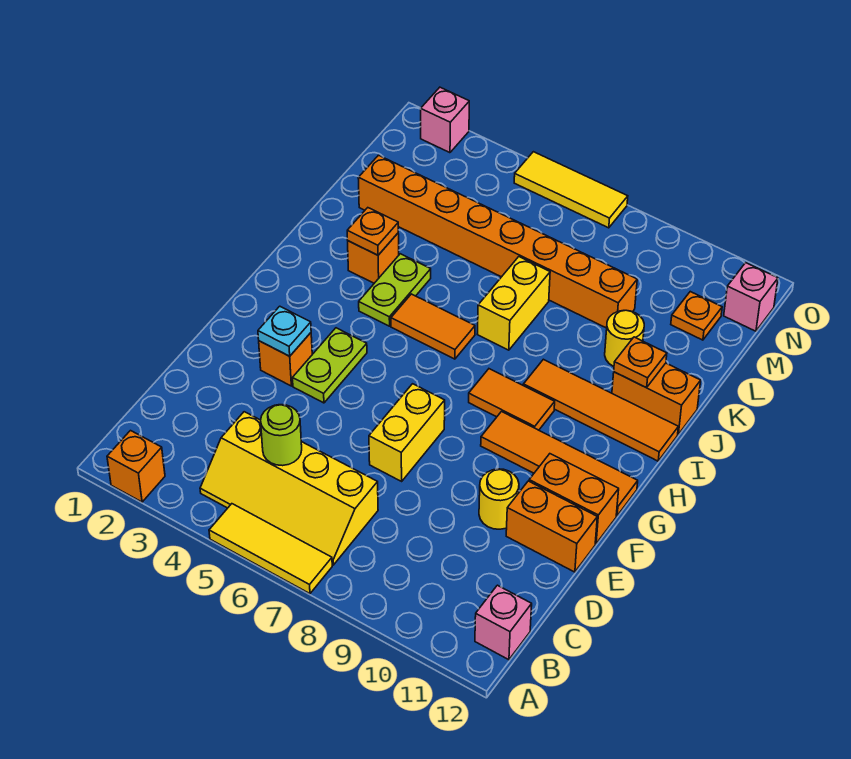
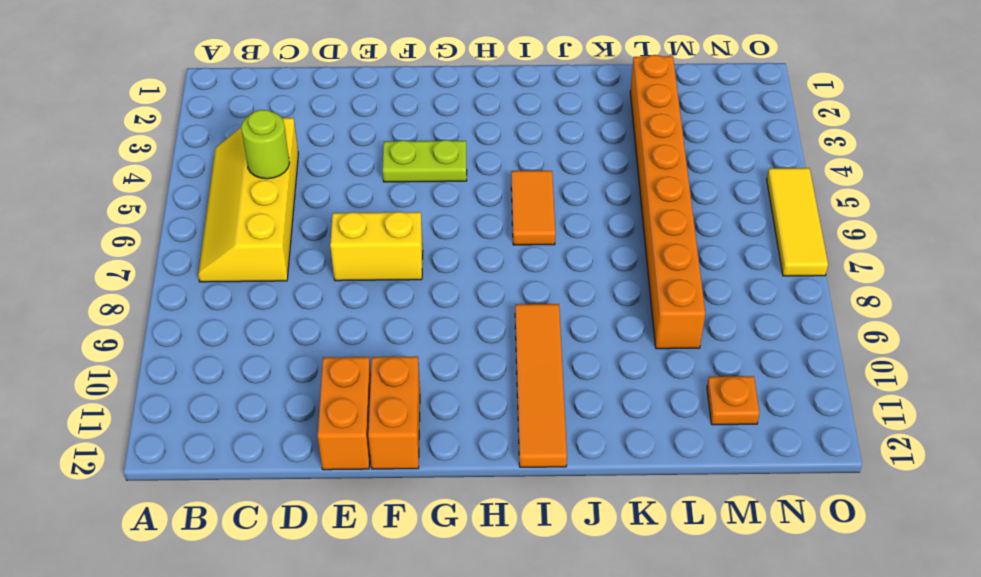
none -> orange brick A2 level 1
none -> yellow tile A5:A7 level 1
none -> pink brick B12 level 1

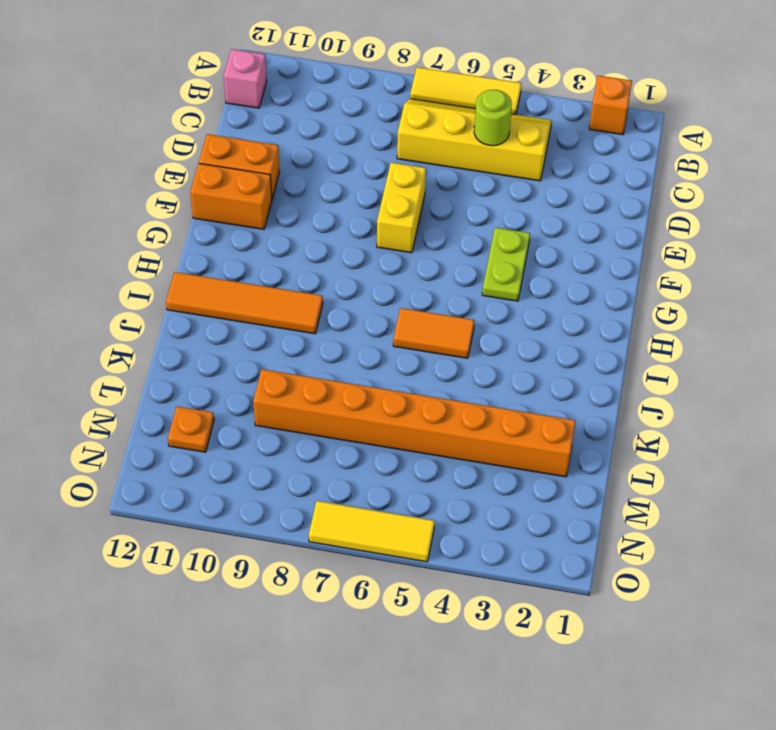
none -> yellow round brick E10 level 1
none -> orange brick F3 level 1
none -> orange tile G9:G12 level 1

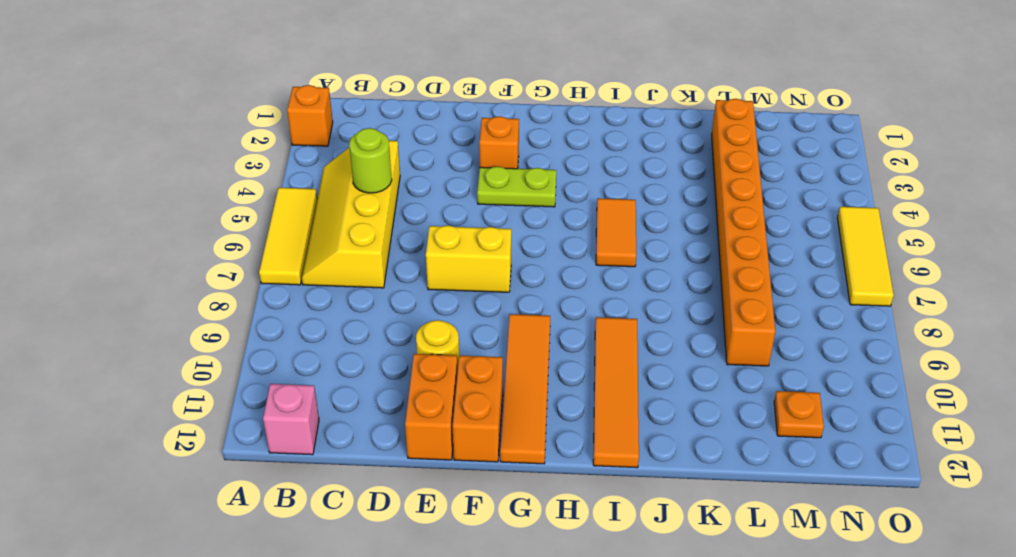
none -> orange tile H8:H9 level 1
none -> lime plate I4:J4 level 1
none -> orange brick J3 level 1

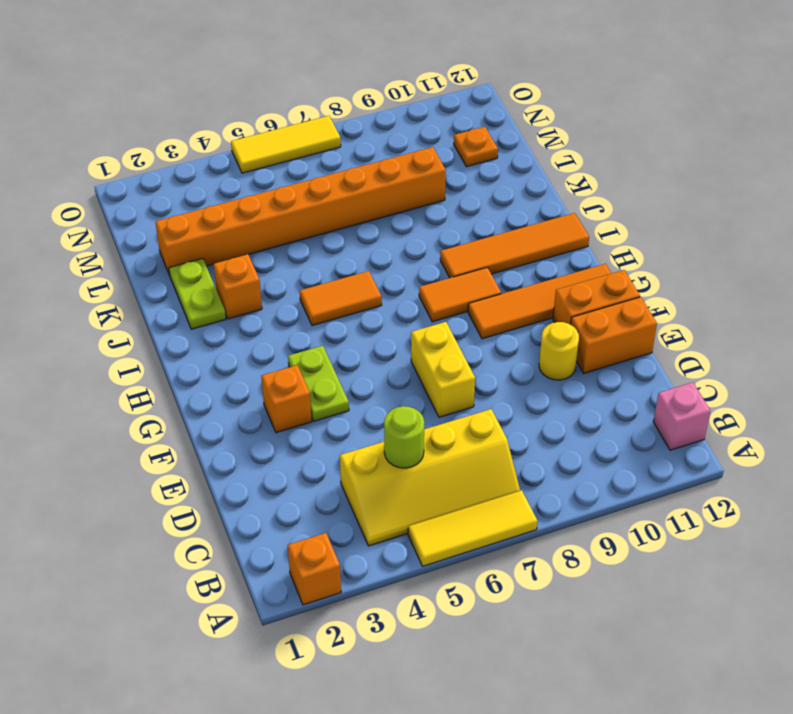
lime plate J2:K2 level 1 -> lime plate I4:J4 level 1
none -> yellow brick J7:K7 level 1
none -> orange brick J11:J12 level 1
none -> yellow round brick K10 level 1

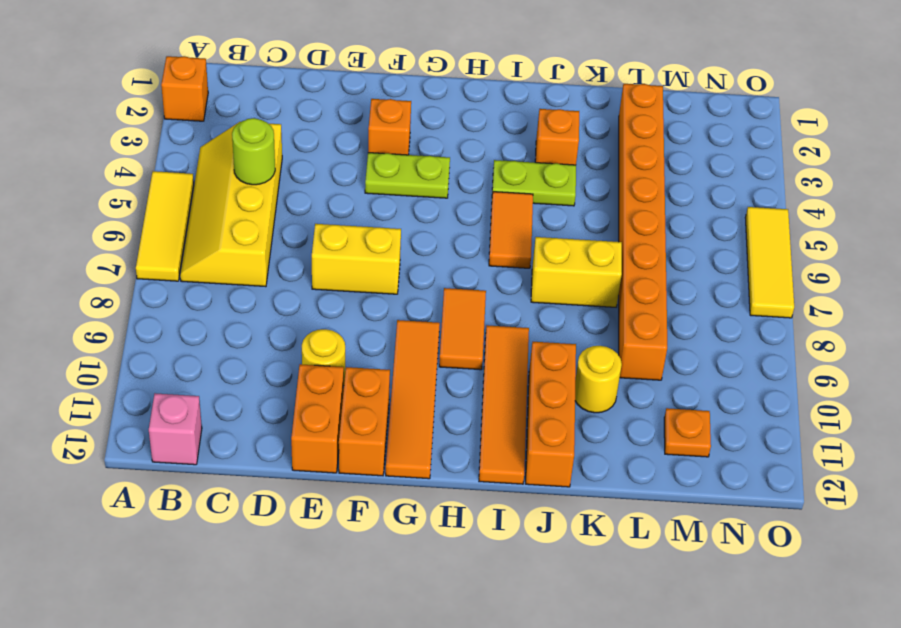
orange brick J10:J12 level 1 -> orange brick J11:J12 level 1
none -> pink brick N12 level 1
none -> pink brick O2 level 1
none -> cyan plate F3 level 2

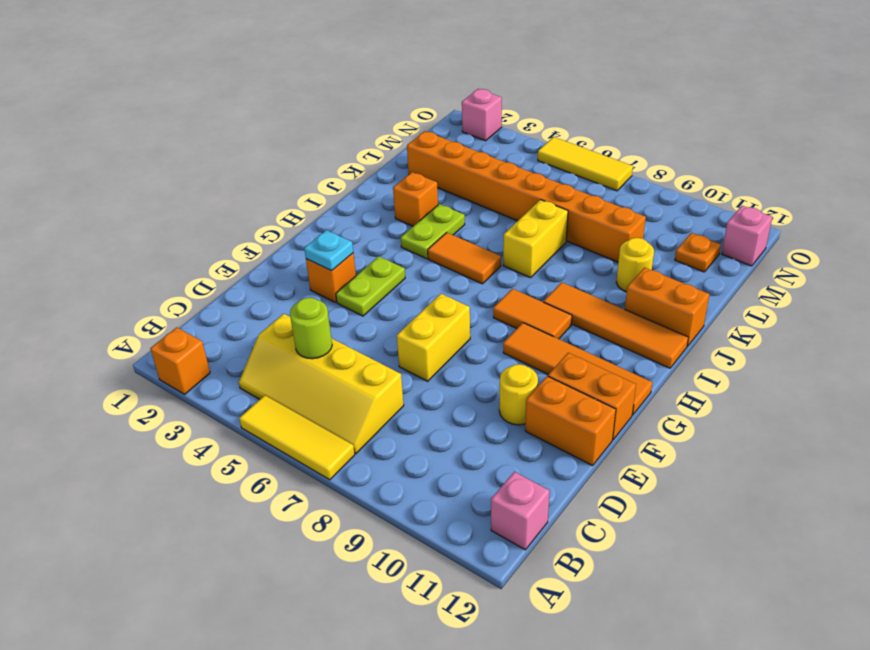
none -> orange plate J3 level 2
none -> orange plate J11 level 2

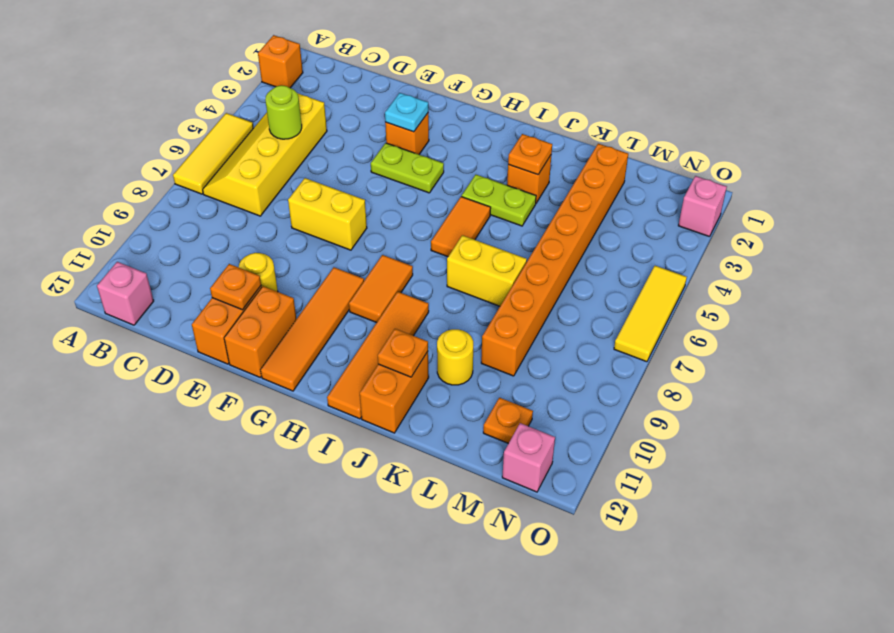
orange plate E11 level 2 -> none

